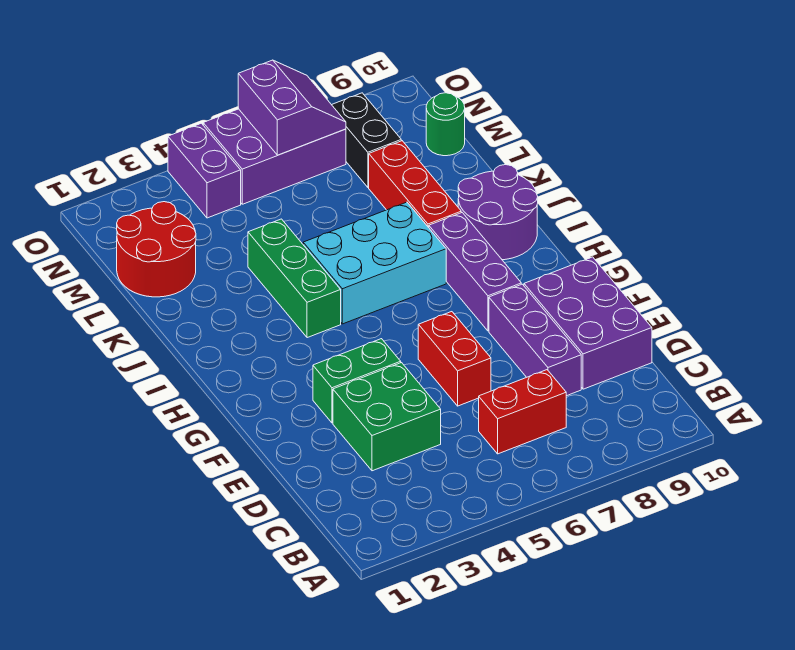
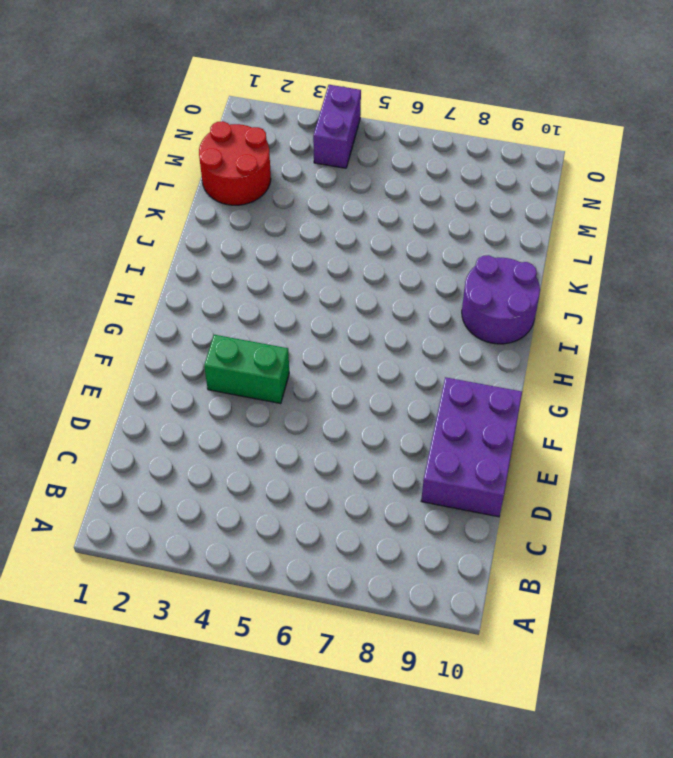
none -> red brick C6:C7 level 1
none -> green brick D3:E4 level 1
none -> purple brick D8:F8 level 1

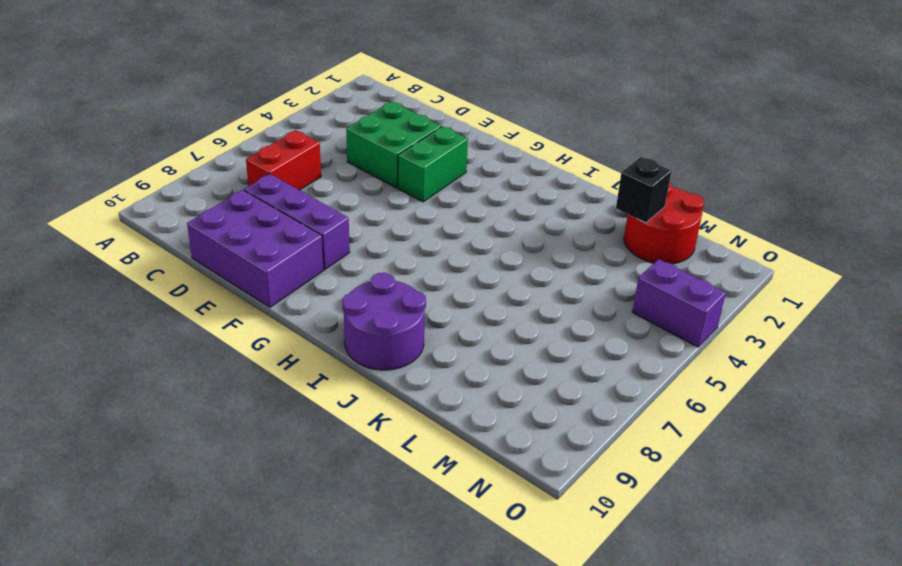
black brick L2 level 2 -> none
none -> red brick E6:F6 level 1
none -> purple brick G8:I8 level 1
none -> green brick I4:K4 level 1

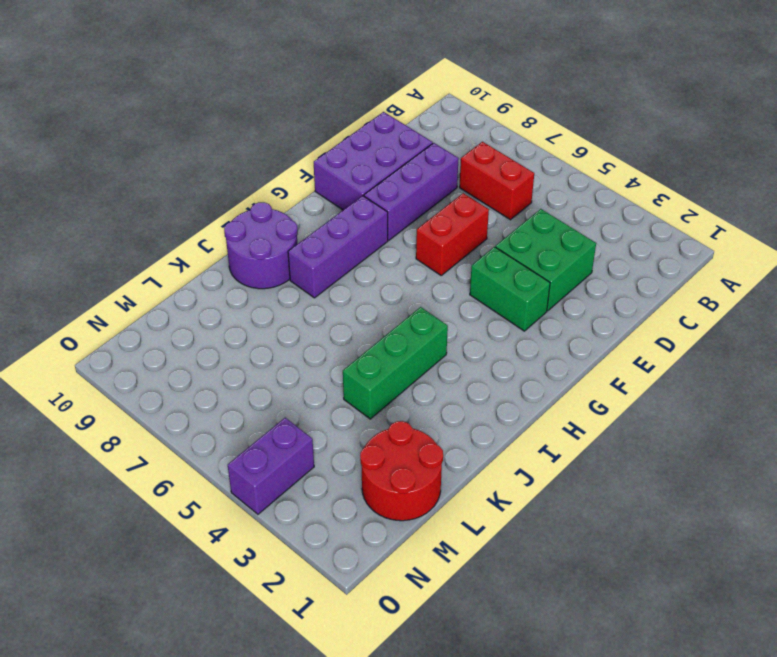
none -> cyan brick I5:J7 level 1
none -> red brick J8:L8 level 1
none -> black brick M8:N8 level 1

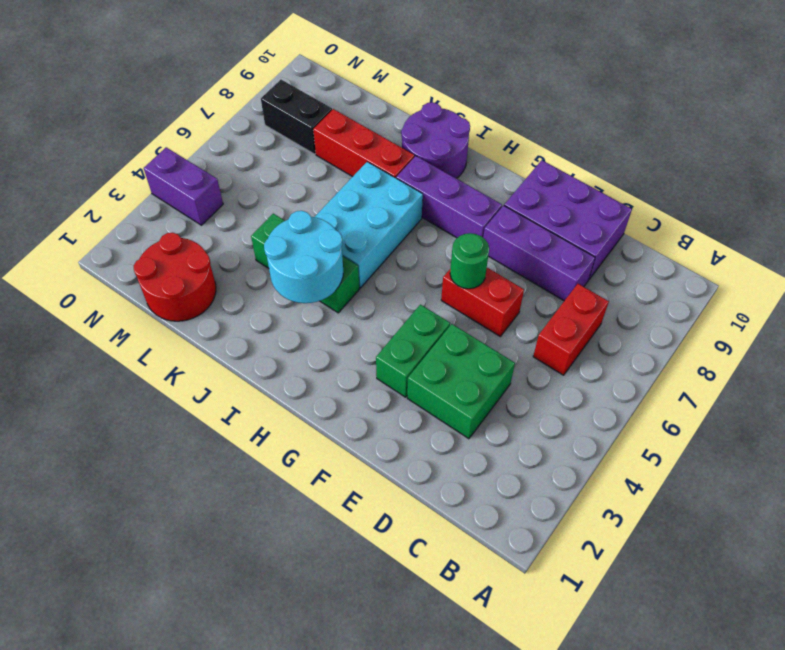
green round brick F6 level 2 -> green round brick M10 level 1
cyan round brick I3:J4 level 2 -> none
none -> purple brick N5:O7 level 1
none -> purple slope N6:O7 level 2 top 6

